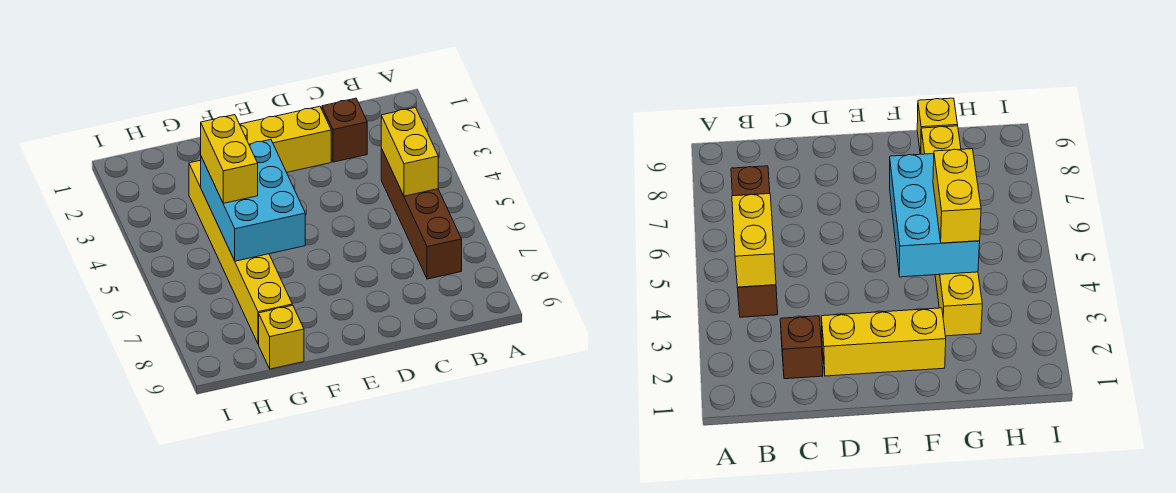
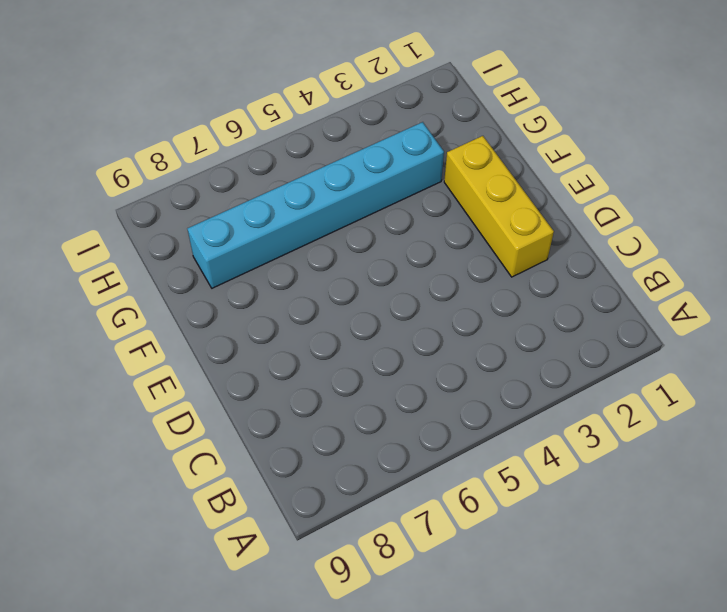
cyan brick G3:G8 level 1 -> yellow brick G3:G8 level 1
none -> brown brick B4:B7 level 1
none -> brown brick C2 level 1

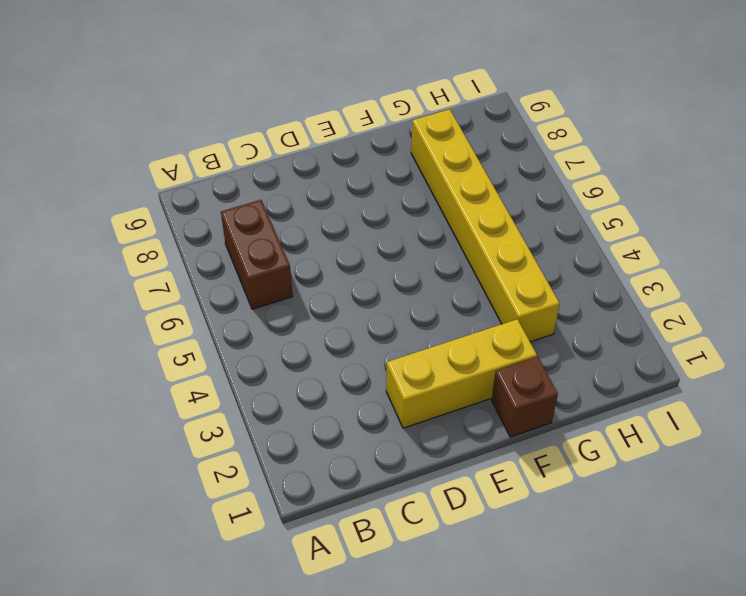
brown brick B6:B7 level 1 -> brown brick B4:B7 level 1
brown brick F1 level 1 -> brown brick C2 level 1
none -> yellow brick G9 level 1
none -> yellow brick B4:B5 level 2

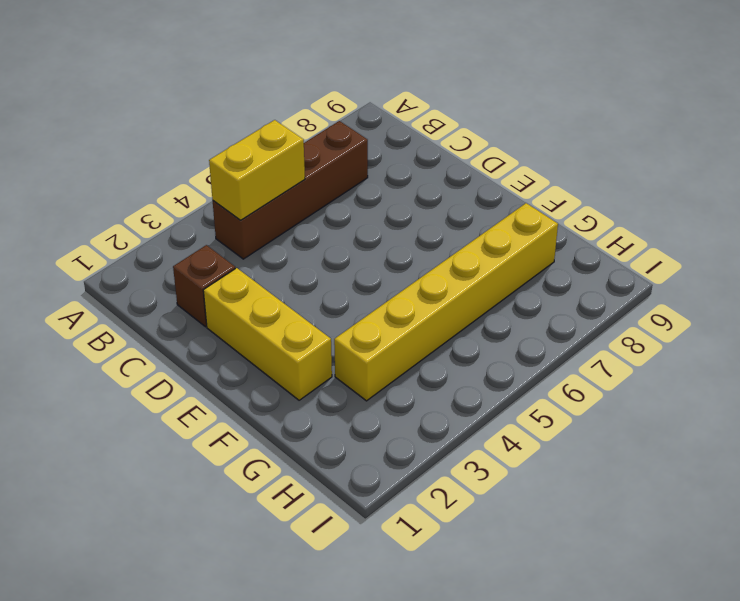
none -> yellow brick G9 level 1
none -> cyan brick F4:G6 level 2

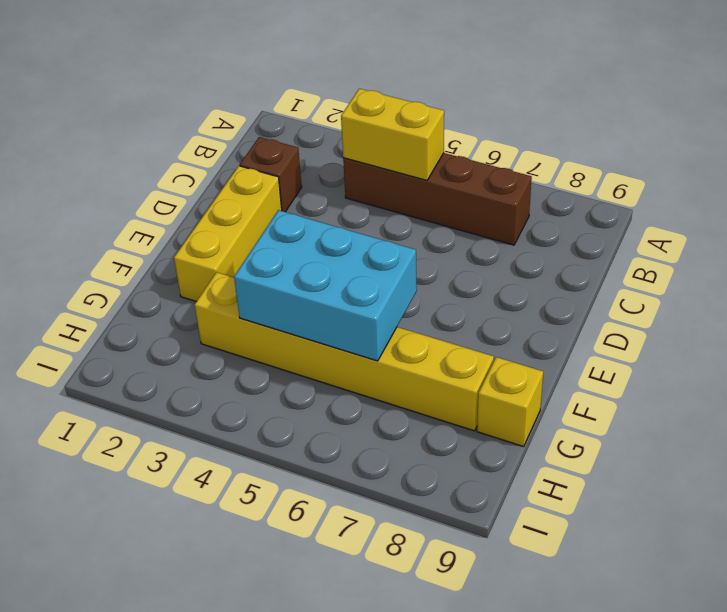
none -> yellow brick G4:G5 level 3

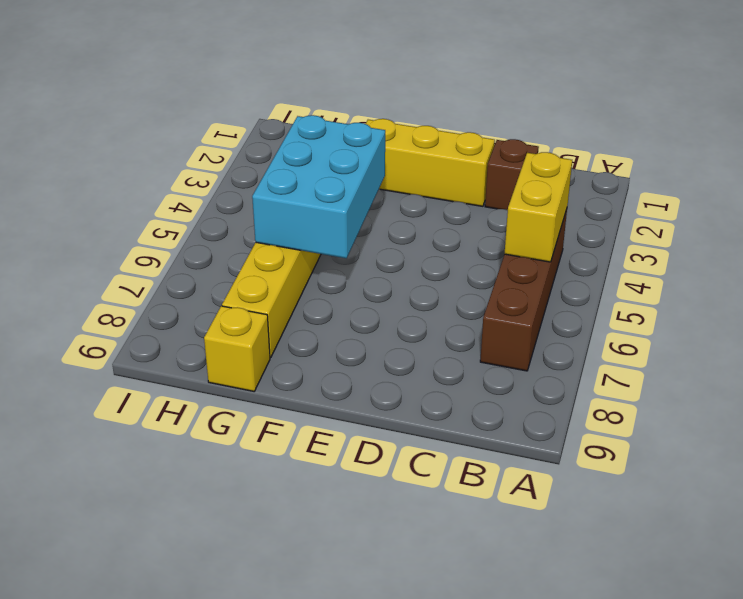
none -> yellow brick G4:G5 level 3

